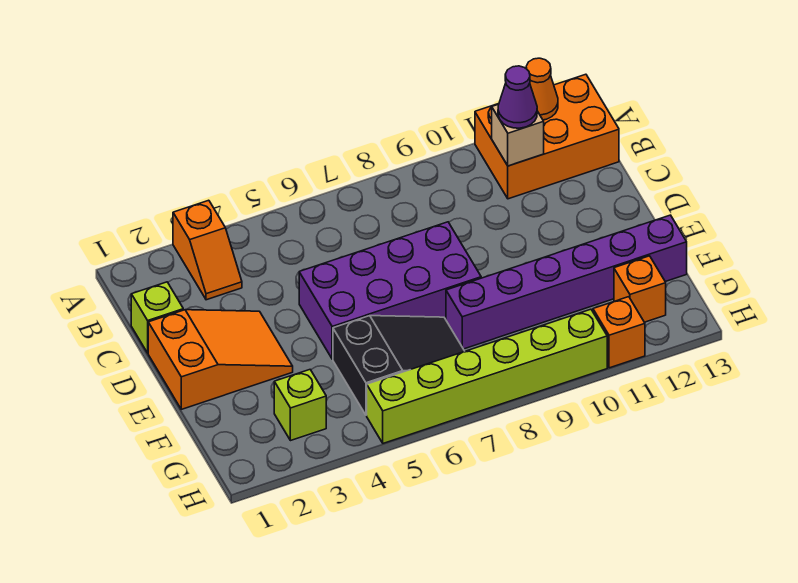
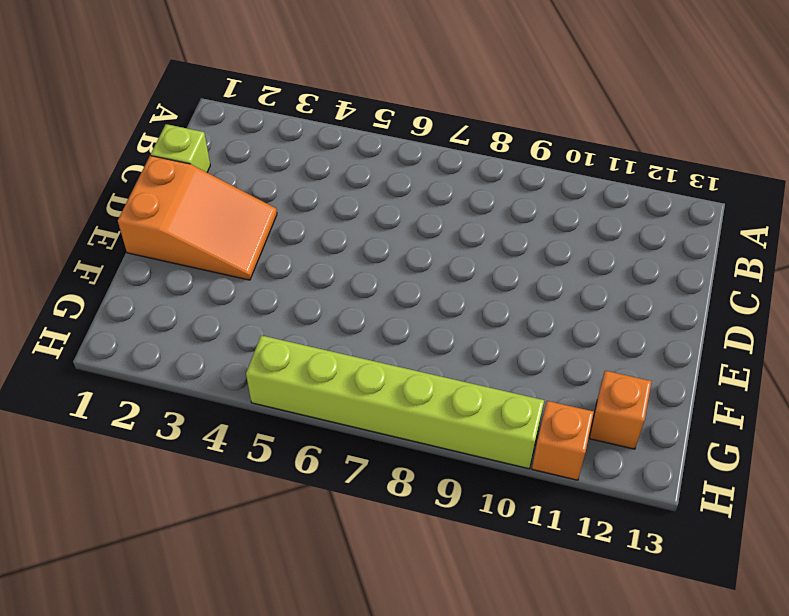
none -> orange slope A3:B3 level 1 top A
none -> orange brick A11:B13 level 1
none -> purple brick D5:E8 level 1

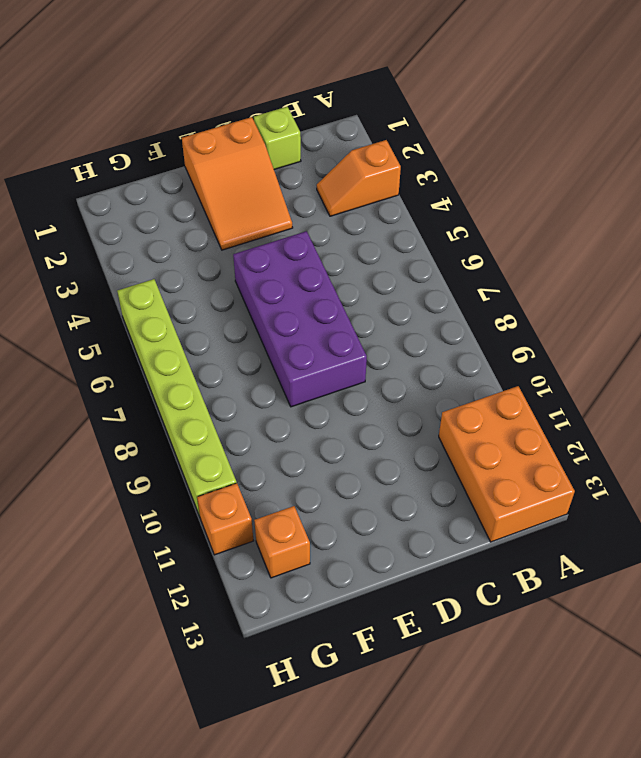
none -> black slope F5:G7 level 1 top 5
none -> purple brick F8:F13 level 1
none -> lime brick G3 level 1

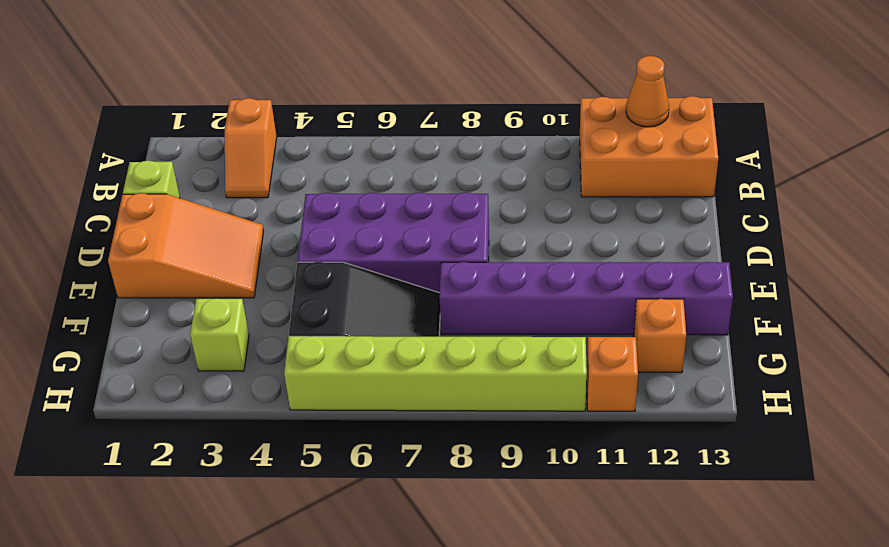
none -> tan brick B11 level 2
none -> purple cone B11 level 3

